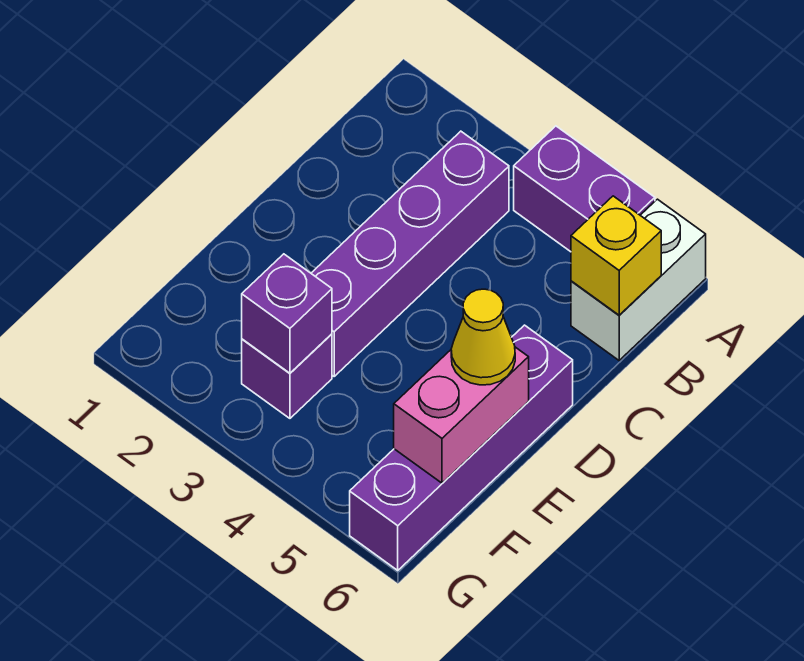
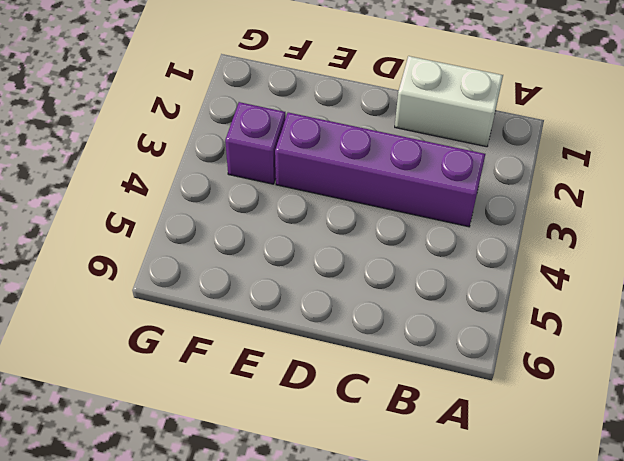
white brick B1:C1 level 1 -> white brick A6:B6 level 1
none -> purple brick A4:A5 level 1
none -> purple brick D6:G6 level 1

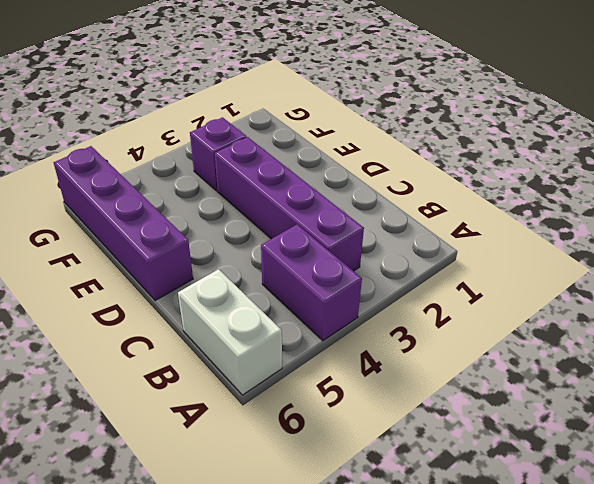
purple brick A4:B4 level 1 -> purple brick A4:A5 level 1
none -> yellow brick B6 level 2
none -> pink brick E6:F6 level 2

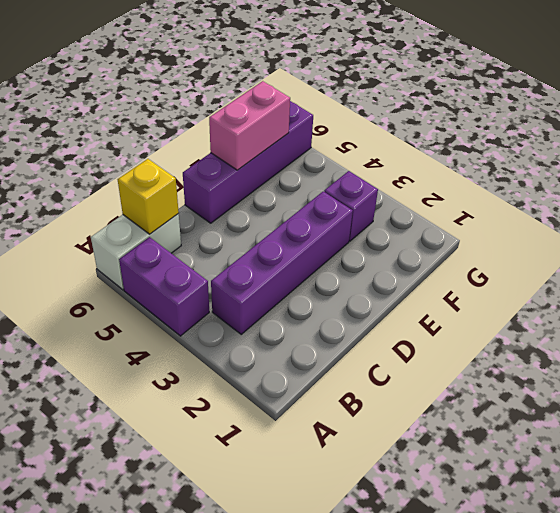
none -> purple brick F3 level 2
none -> yellow cone E6 level 3

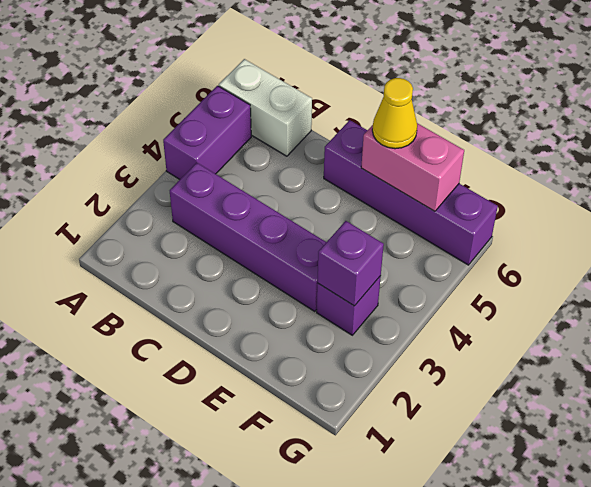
none -> yellow brick B6 level 2

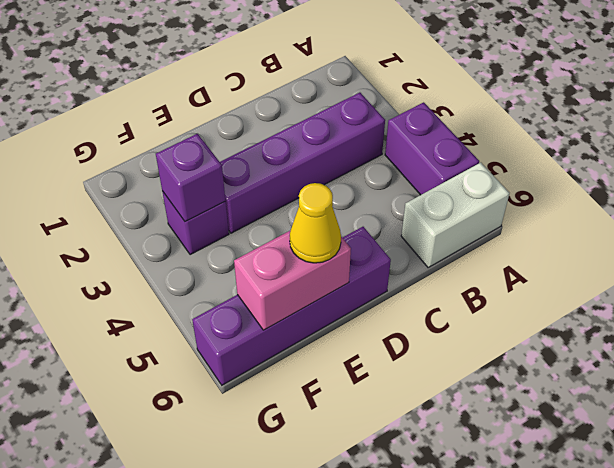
none -> yellow brick B6 level 2

